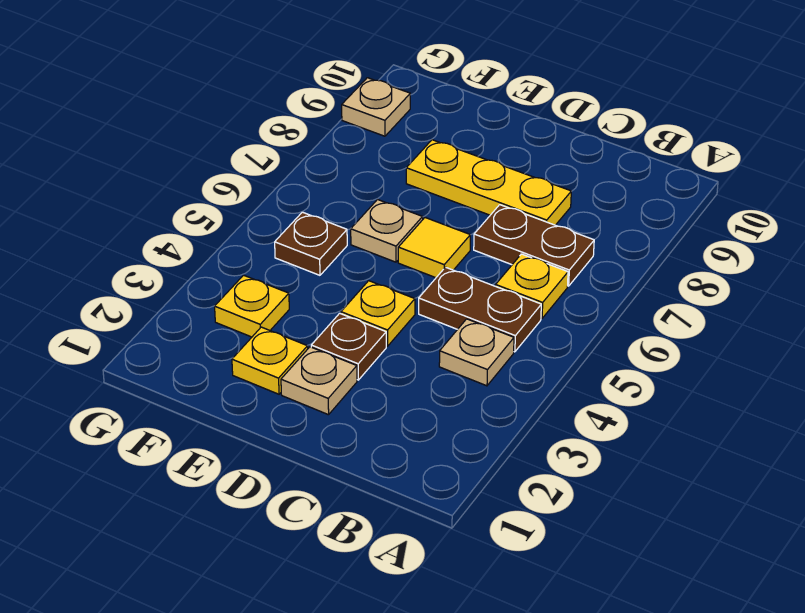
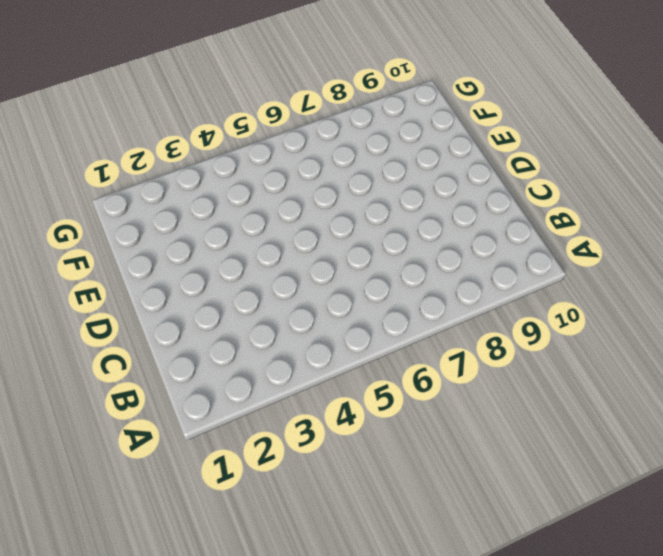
none -> tan plate B4 level 1
none -> brown plate B5:C5 level 1
none -> yellow plate B6 level 1

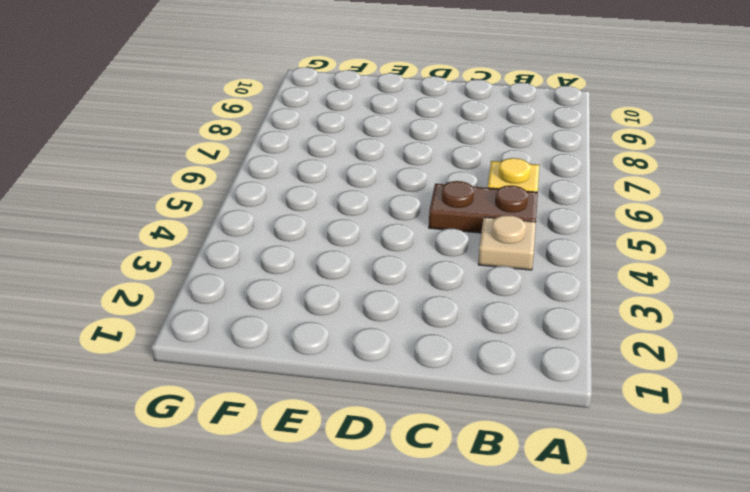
none -> brown plate B7:C7 level 1
none -> yellow plate C8:E8 level 1
none -> tan plate D2 level 1

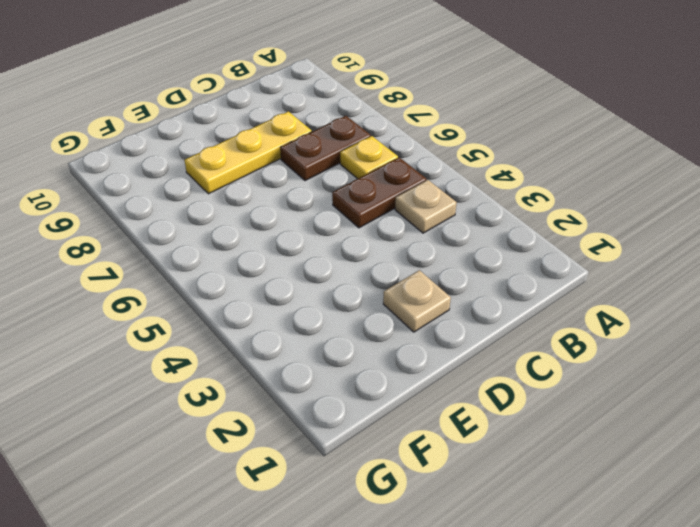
none -> brown plate D3 level 1
none -> yellow plate D4 level 1
none -> yellow tile D6 level 1

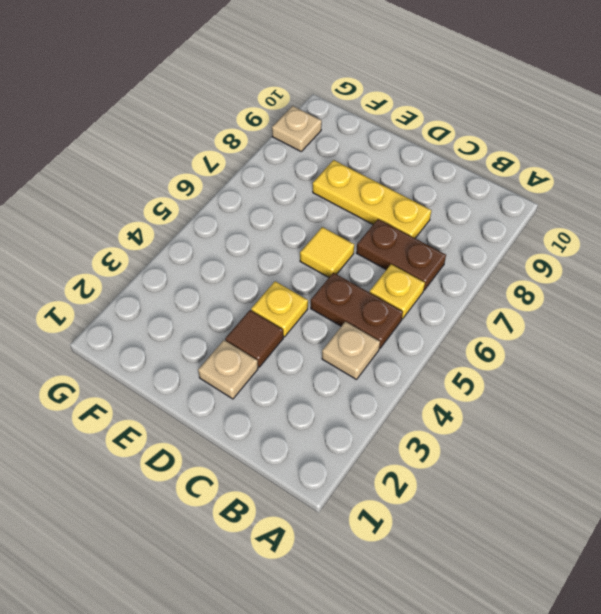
brown tile D3 level 1 -> brown plate D3 level 1
none -> yellow plate E2 level 1
none -> tan plate E6 level 1
none -> yellow plate F3 level 1

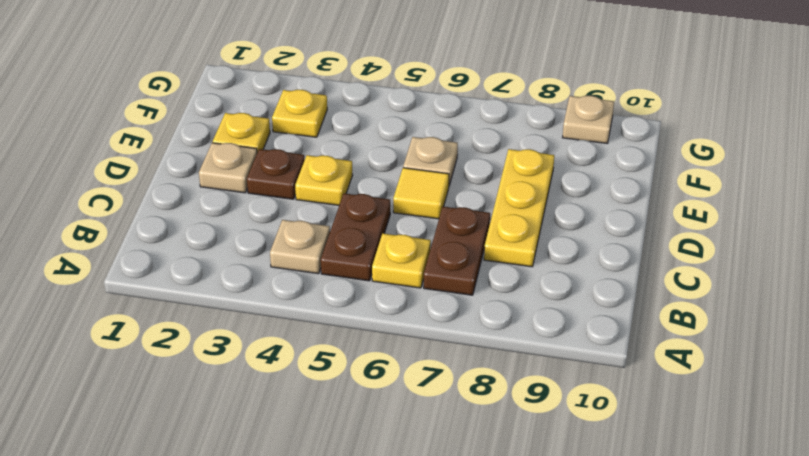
none -> brown plate F5 level 1

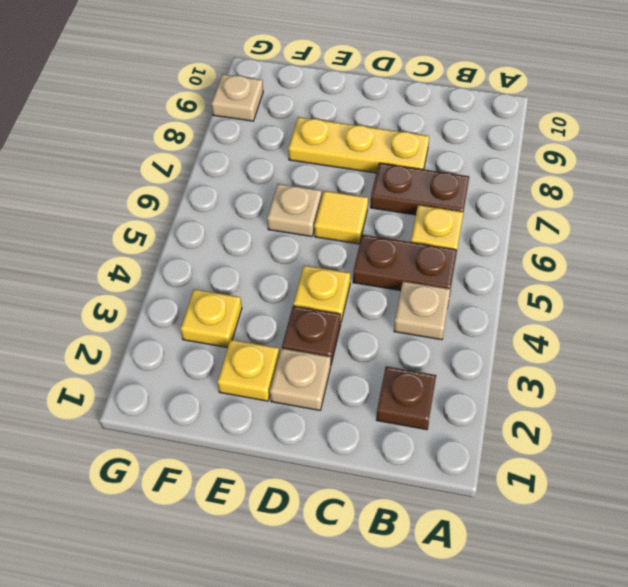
brown plate B2 level 1 -> brown plate F5 level 1

